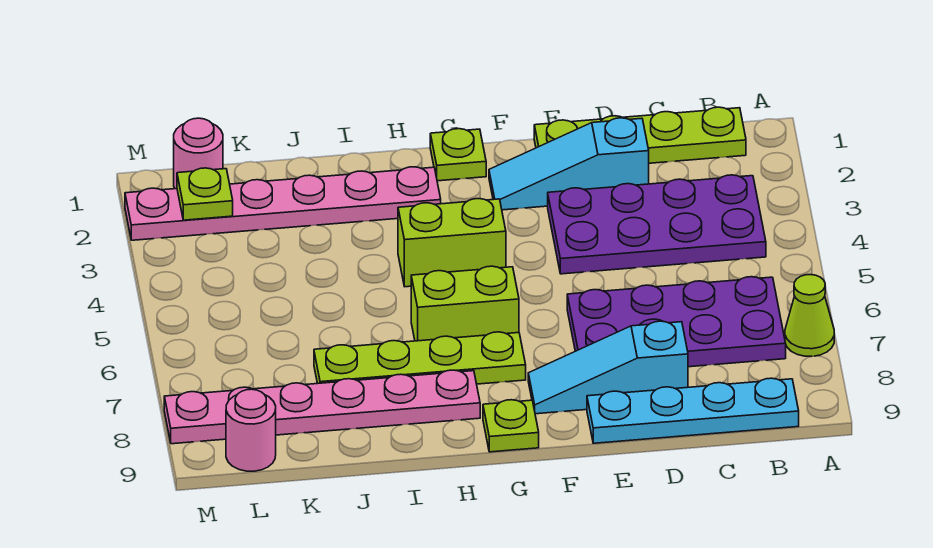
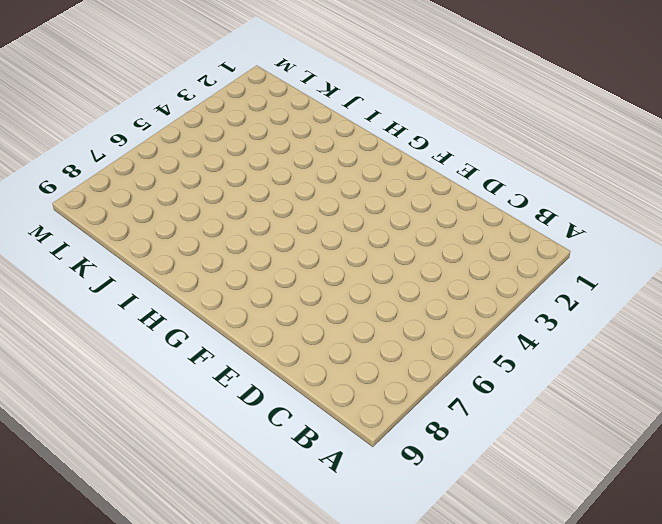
none -> lime cone A7 level 1
none -> lime plate B1:E1 level 1
none -> purple plate B3:E4 level 1

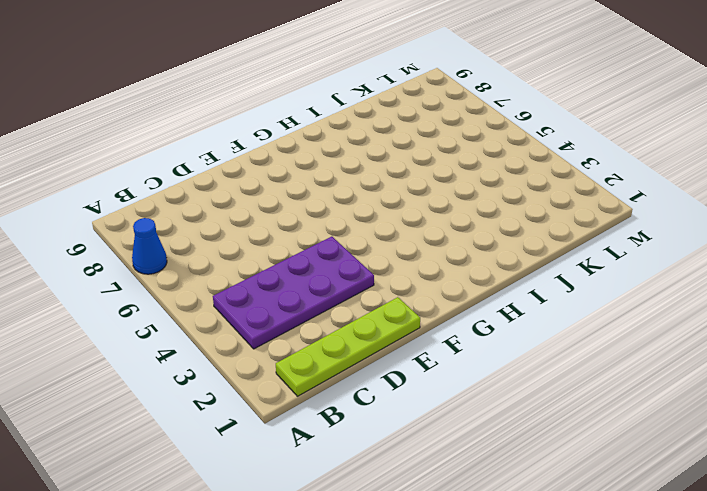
blue cone A7 level 1 -> lime cone A7 level 1
none -> purple plate B6:E7 level 1
none -> cyan plate B9:E9 level 1
none -> cyan slope D2:F2 level 1 top D

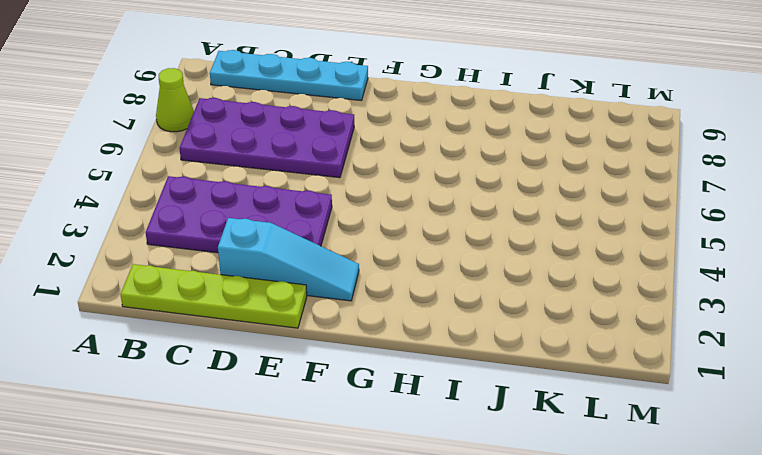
none -> cyan slope D8:F8 level 1 top D
none -> lime plate G1 level 1
none -> lime brick G4:H4 level 1

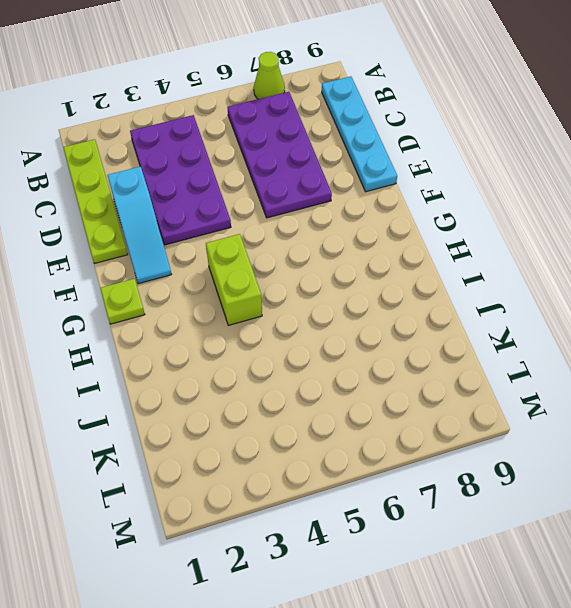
none -> cyan slope D8:F8 level 1 top D
none -> lime brick G6:H6 level 1
none -> lime plate G7:J7 level 1

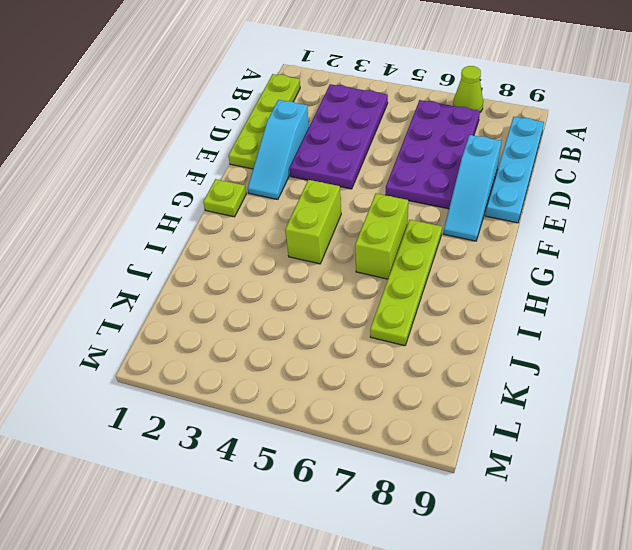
none -> lime plate G9 level 1
none -> pink plate H2:M2 level 1
none -> pink plate H8:M8 level 1

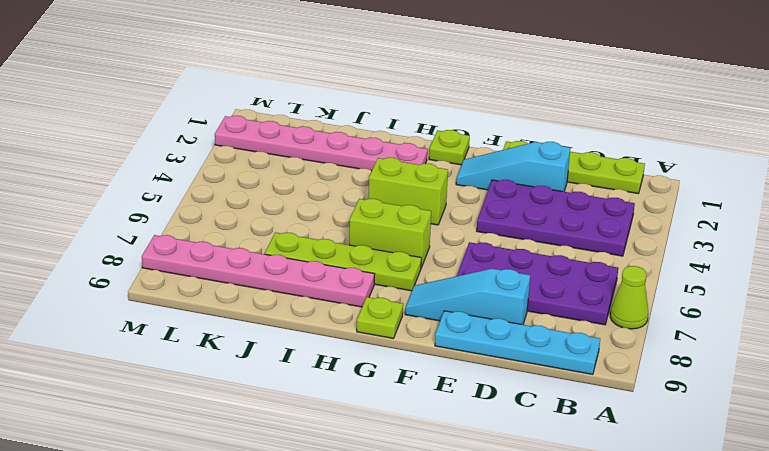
none -> pink round brick L1 level 1
none -> pink round brick L9 level 1
none -> lime plate L2 level 2

